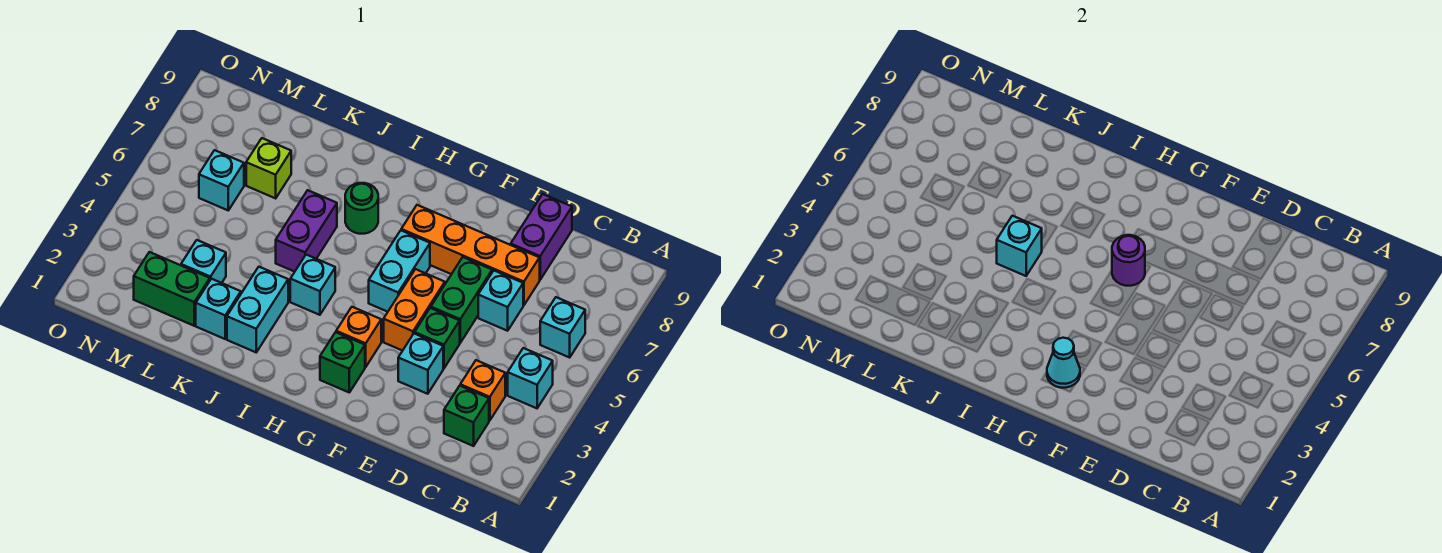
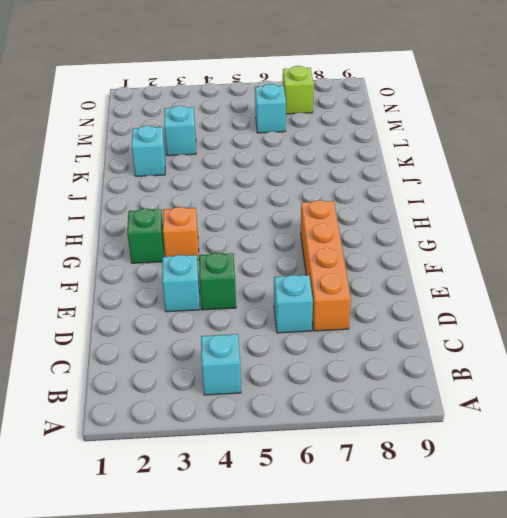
lime brick N7 level 1 -> lime brick L7 level 1
none -> cyan brick B6 level 1
none -> green brick C2 level 1
none -> orange brick C3 level 1

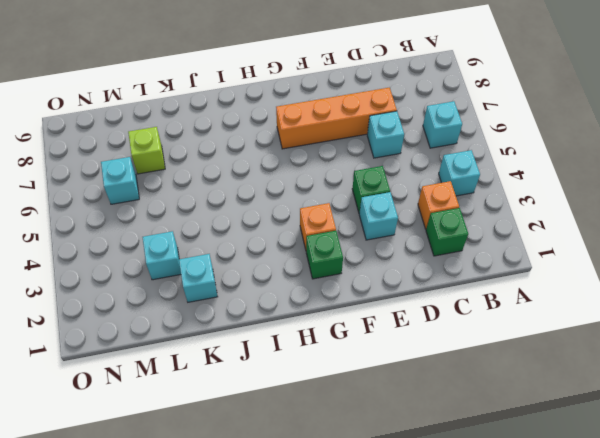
none -> purple brick D8:D9 level 1
none -> green brick E5:E6 level 1
none -> orange brick F4:F5 level 1

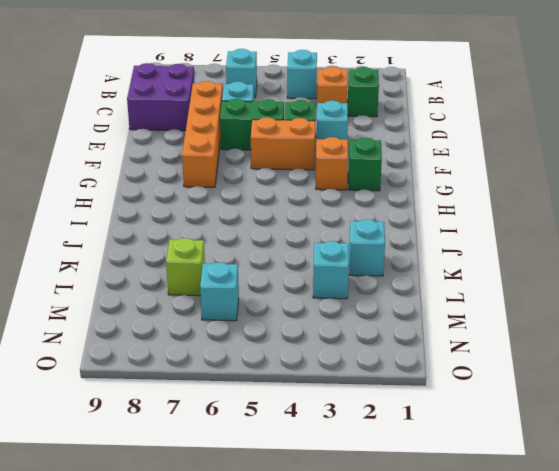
purple brick C8:D9 level 1 -> purple brick D8:D9 level 1
none -> cyan brick G5:G6 level 1
none -> cyan brick I4 level 1
none -> green round brick I7 level 1

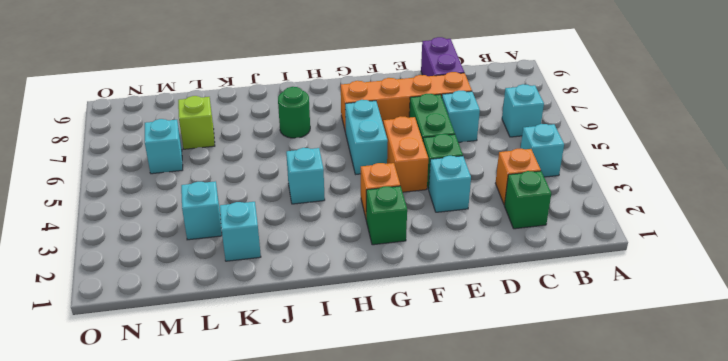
none -> cyan brick J2:J3 level 1
none -> purple brick J5:J6 level 1
none -> green brick L2:M2 level 1

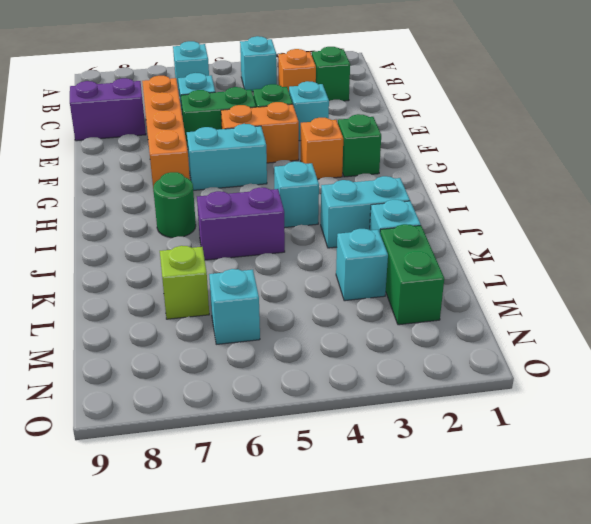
none -> cyan cone G2 level 2
none -> purple round brick G6 level 2
none -> cyan brick J5 level 2

